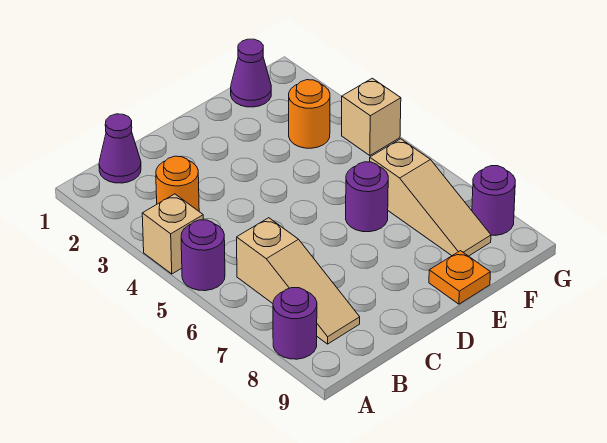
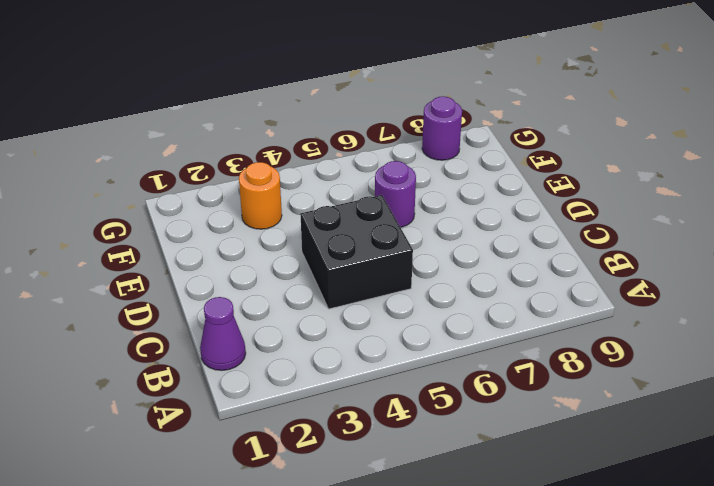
black brick C4:D5 level 1 -> none
none -> tan brick A4 level 1
none -> purple round brick A5 level 1
none -> purple round brick A8 level 1

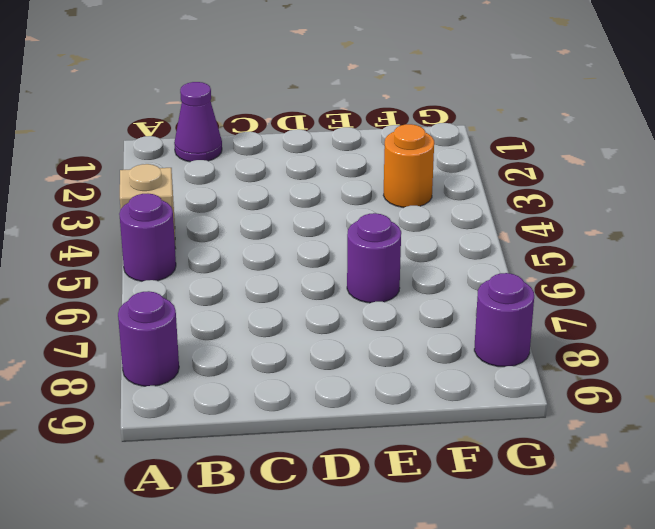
none -> orange round brick B3 level 1
none -> tan slope B6:B8 level 1 top 6
none -> orange plate E9 level 1

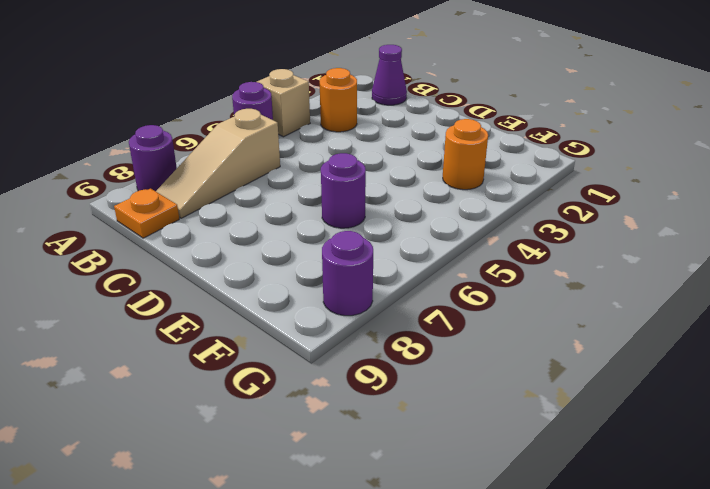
orange plate B9 level 1 -> orange plate E9 level 1
none -> purple cone F1 level 1
none -> tan slope F6:F8 level 1 top 6
none -> tan brick G4 level 1

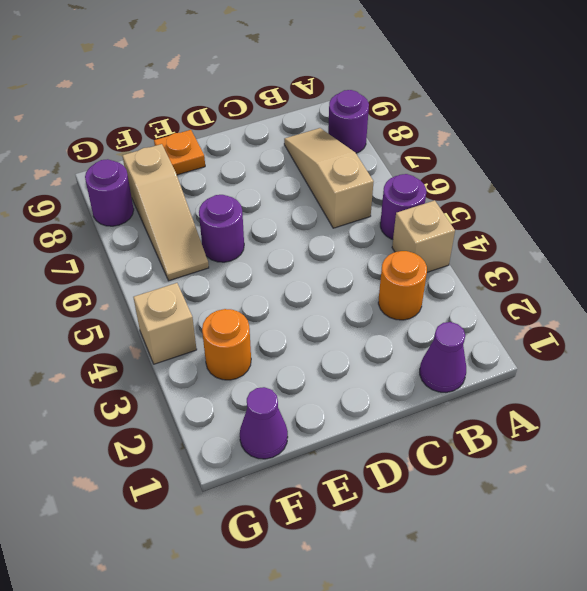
tan slope F6:F8 level 1 top 8 -> tan slope F6:F8 level 1 top 6

